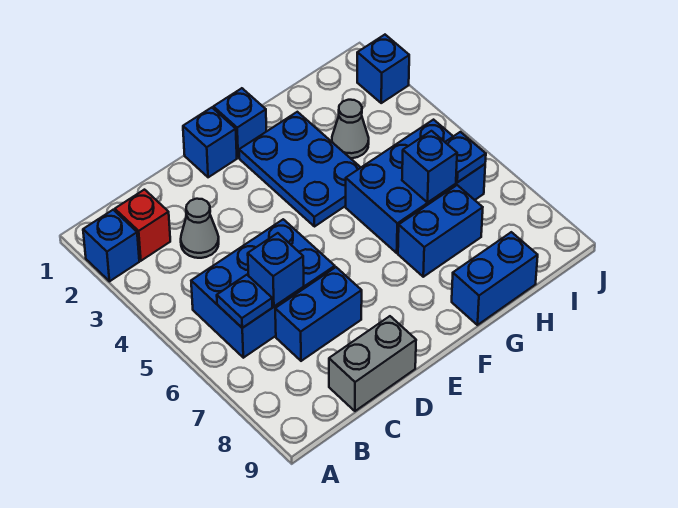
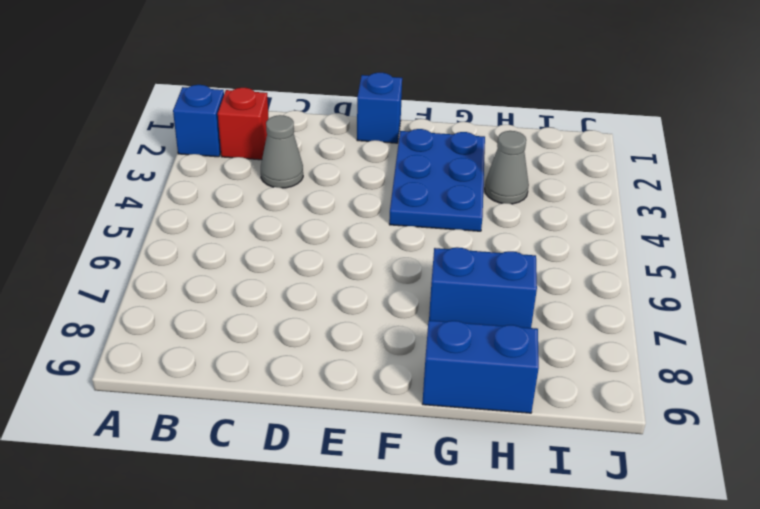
none -> blue brick B5:D6 level 1
none -> blue brick C7:D7 level 1
none -> grey brick C9:D9 level 1

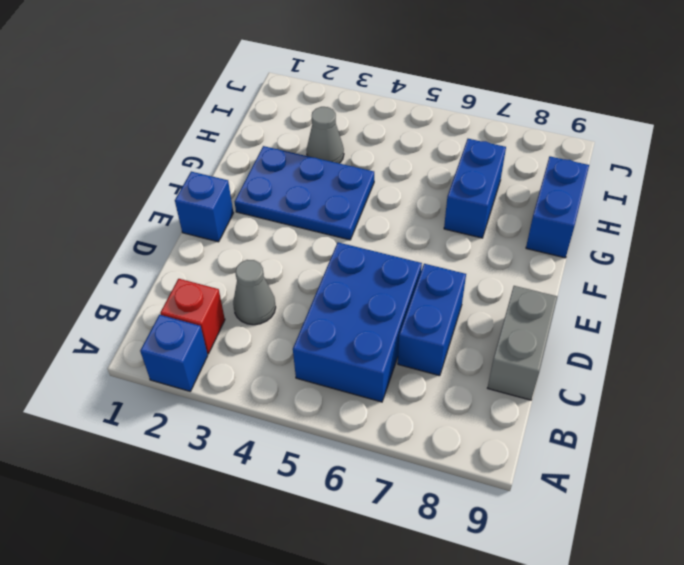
none -> blue brick F1 level 1
none -> blue brick G5:I6 level 1
none -> blue brick J2 level 1

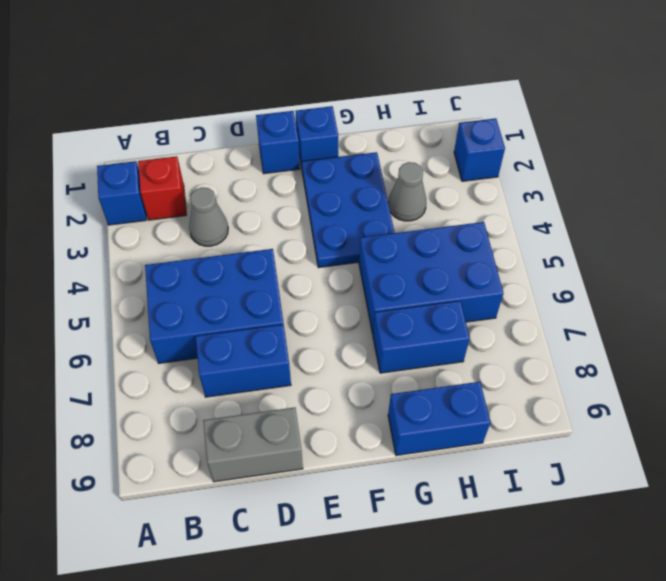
none -> blue plate B6 level 2
none -> blue brick C6 level 2
none -> blue brick H6 level 2

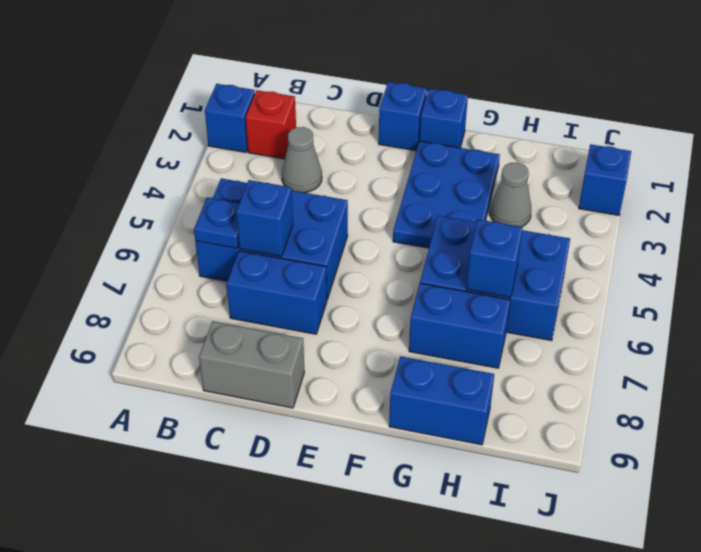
none -> blue plate I6 level 2

